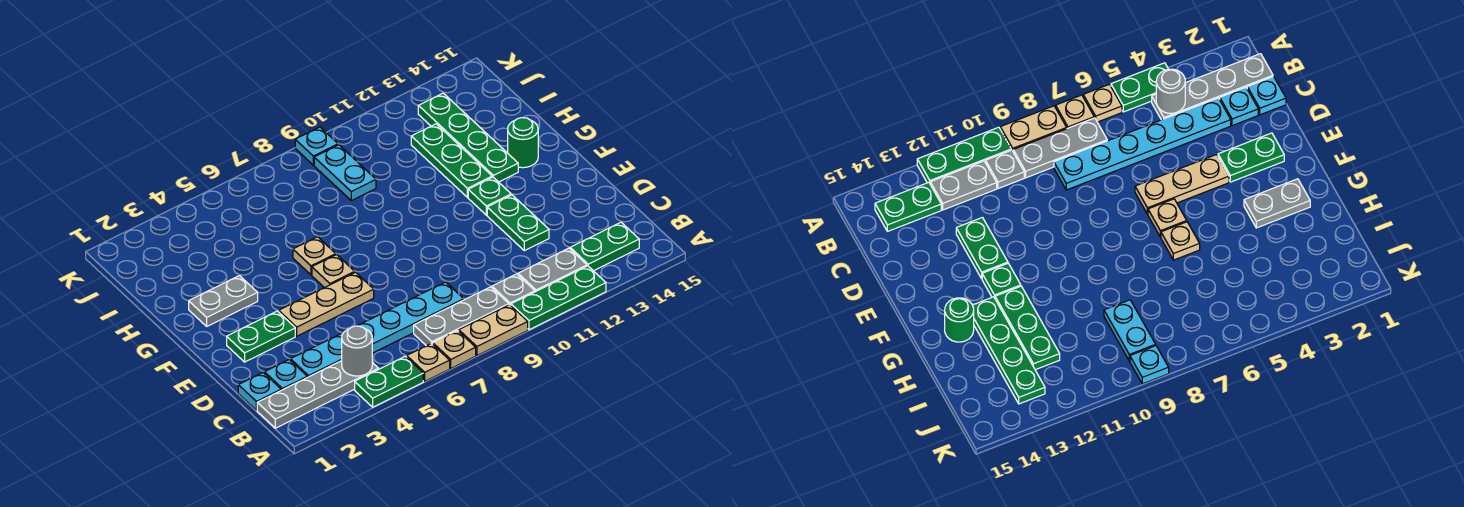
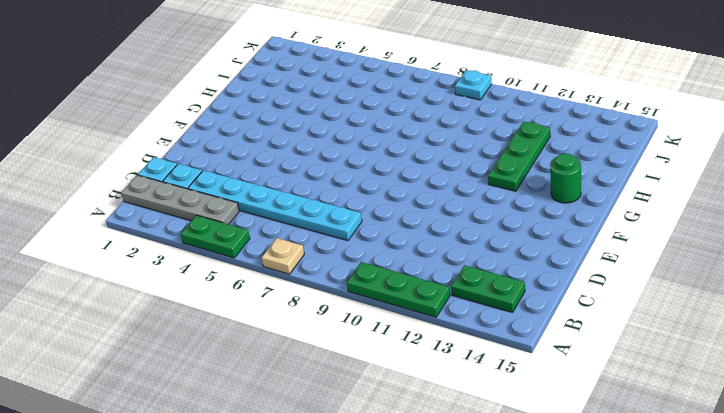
none -> tan plate A6 level 1
none -> tan plate A8:A9 level 1
none -> grey plate B7:B9 level 1

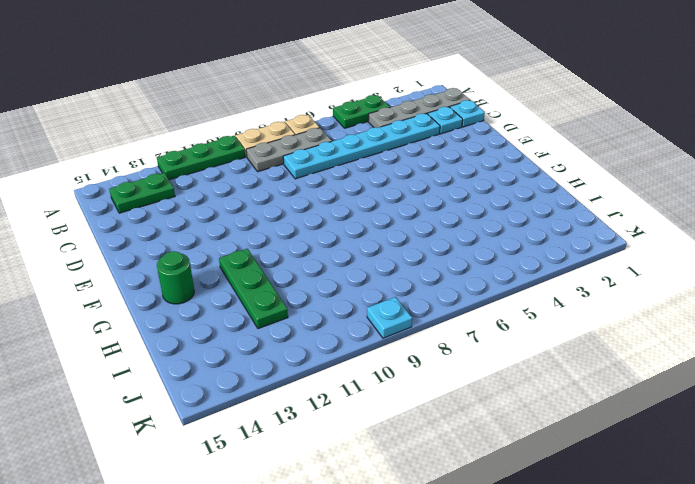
none -> tan plate A6 level 1
none -> grey plate B10 level 1
none -> grey plate B11:B12 level 1

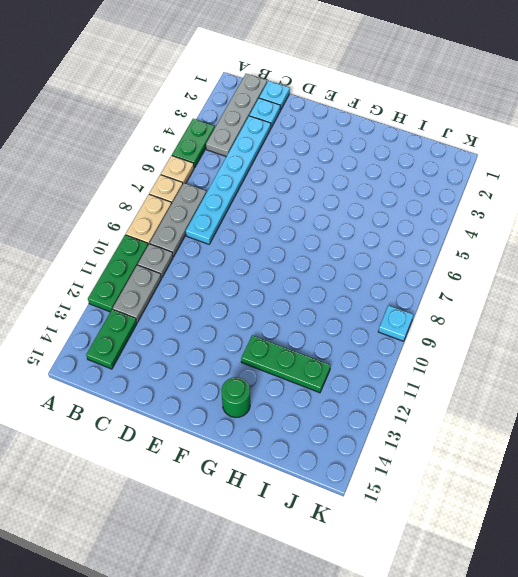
none -> green plate D12:E12 level 1
none -> green plate E2:E3 level 1
none -> tan plate E4:E6 level 1

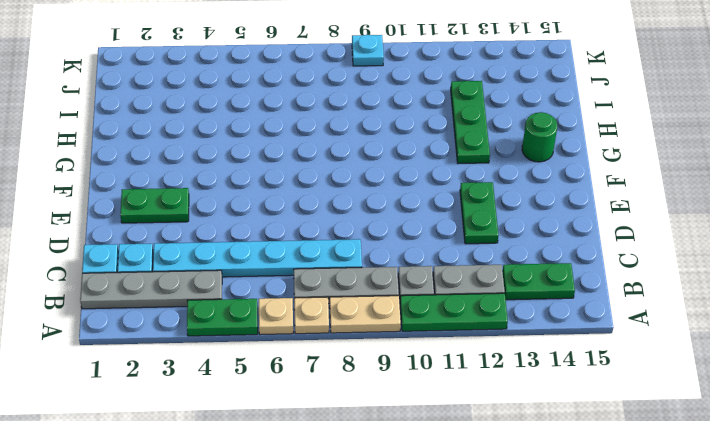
none -> tan plate E4:E6 level 1
none -> tan plate F6 level 1
none -> green plate F12 level 1

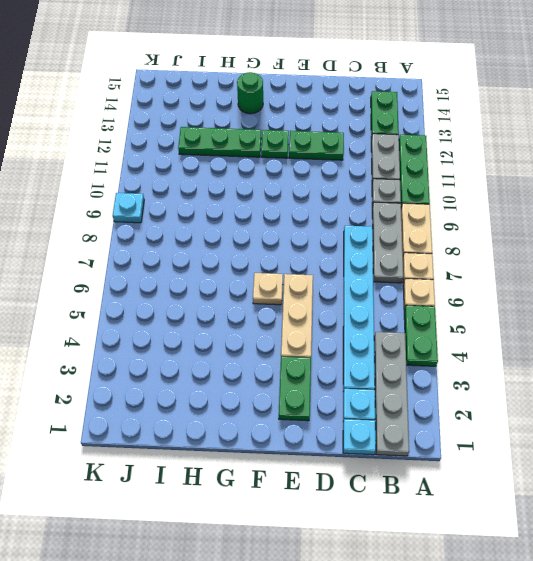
none -> grey plate G2:G3 level 1
none -> tan plate G6 level 1
none -> green plate G13:J13 level 1

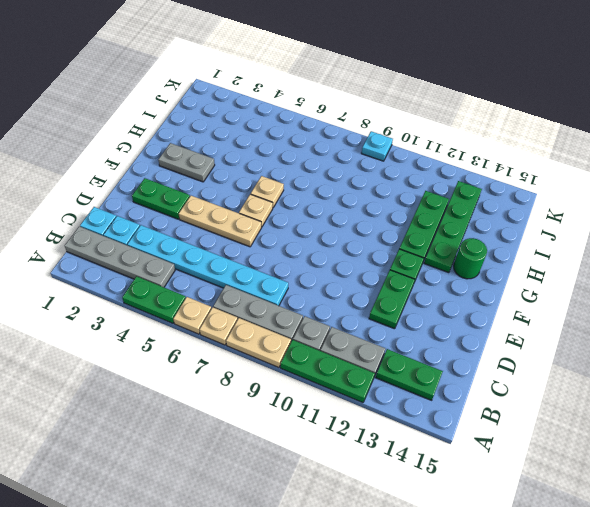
none -> cyan plate I9:J9 level 1
none -> grey round brick B4 level 2

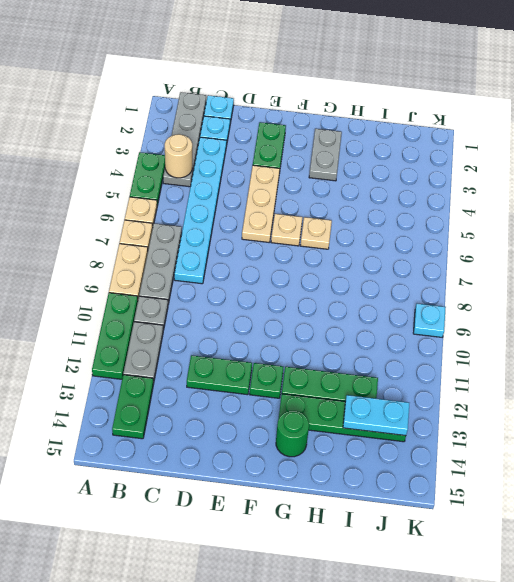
tan round brick B4 level 2 -> grey round brick B4 level 2
cyan plate I13:J13 level 2 -> cyan plate I9:J9 level 1

